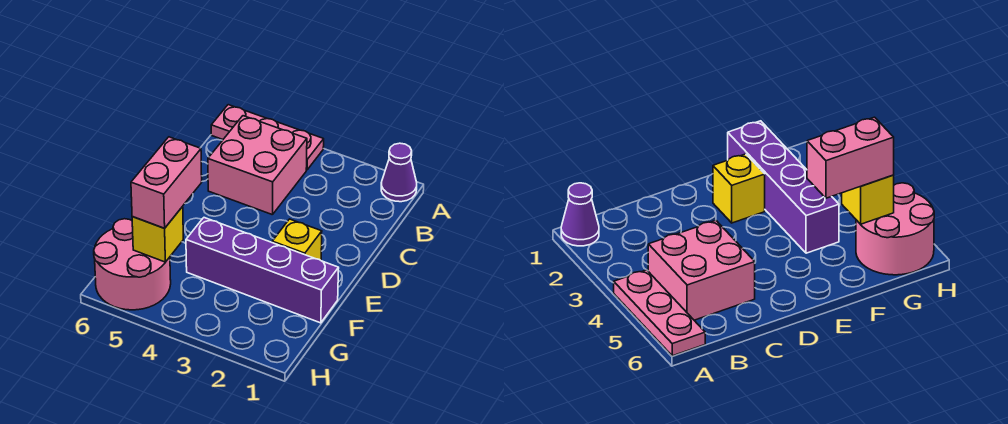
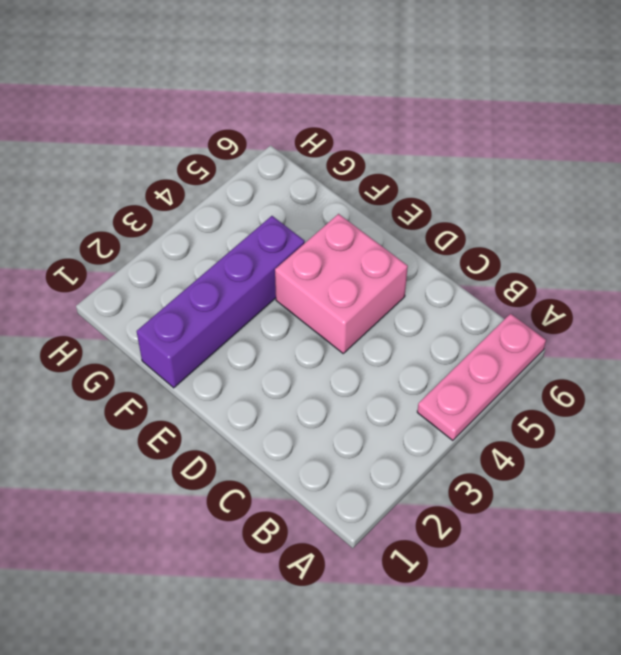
pink brick D4:E5 level 1 -> pink brick B4:C5 level 1
none -> purple cone A1 level 1
none -> yellow brick E2 level 1

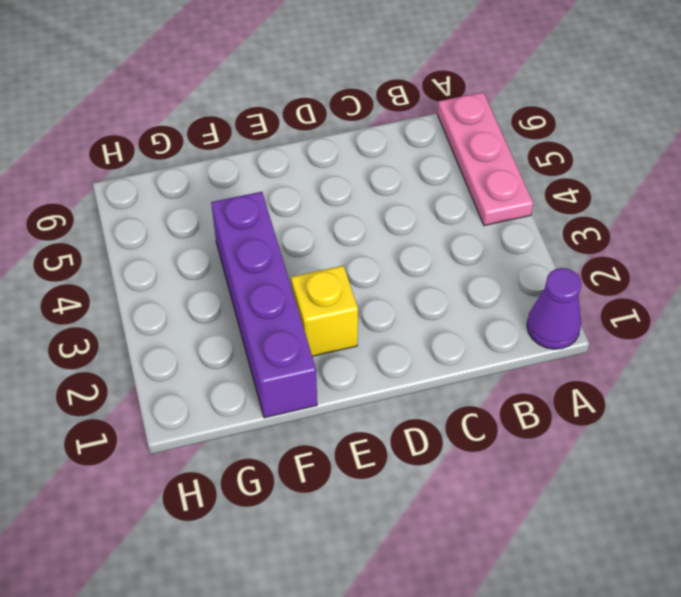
none -> pink brick B4:C5 level 1
none -> pink round brick G5:H6 level 1

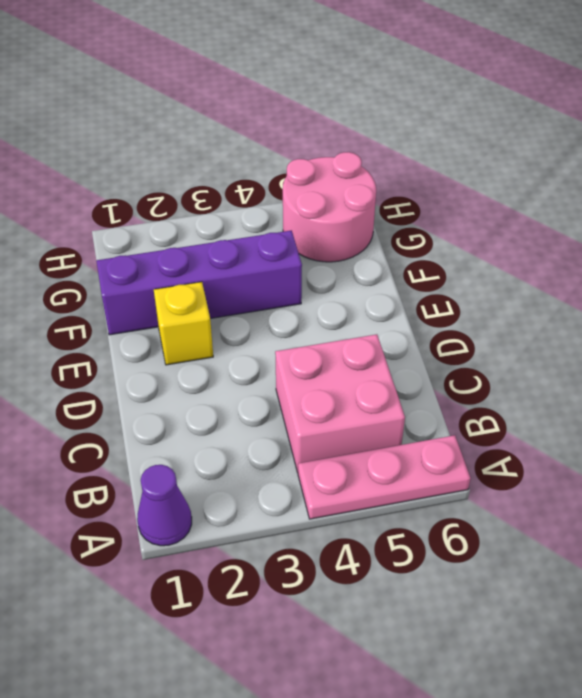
none -> yellow brick G5 level 2
none -> pink brick F5:G5 level 3

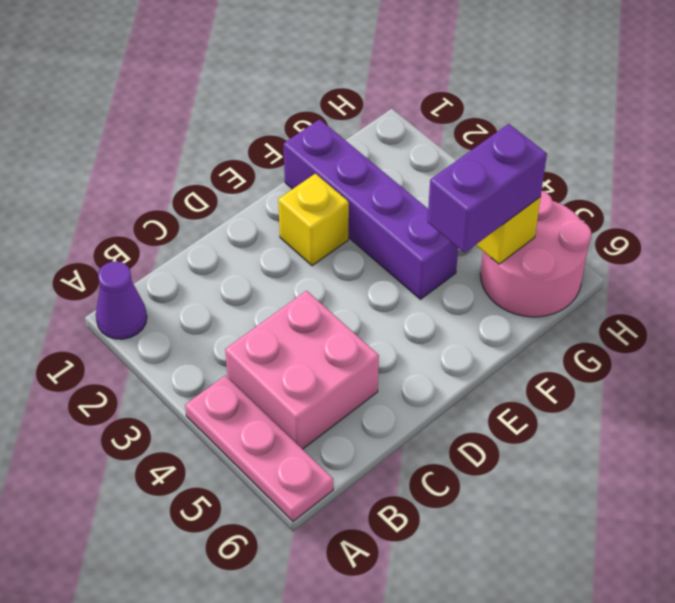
purple brick F5:G5 level 3 -> pink brick F5:G5 level 3

